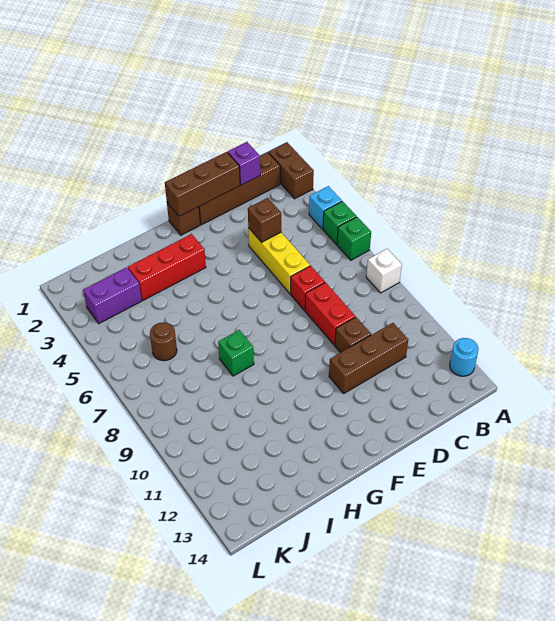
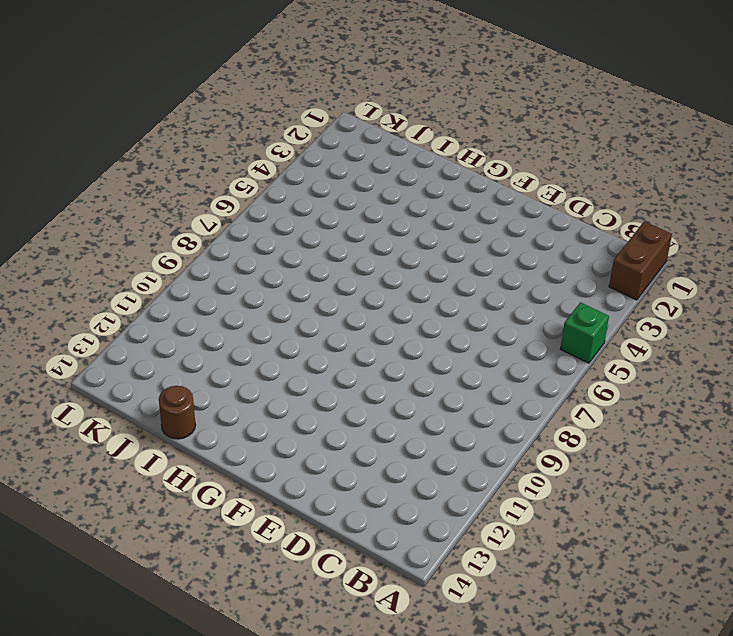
brown round brick I14 level 1 -> brown round brick J6 level 1
none -> cyan brick A4 level 1
none -> green brick A6 level 1
none -> white brick A8 level 1

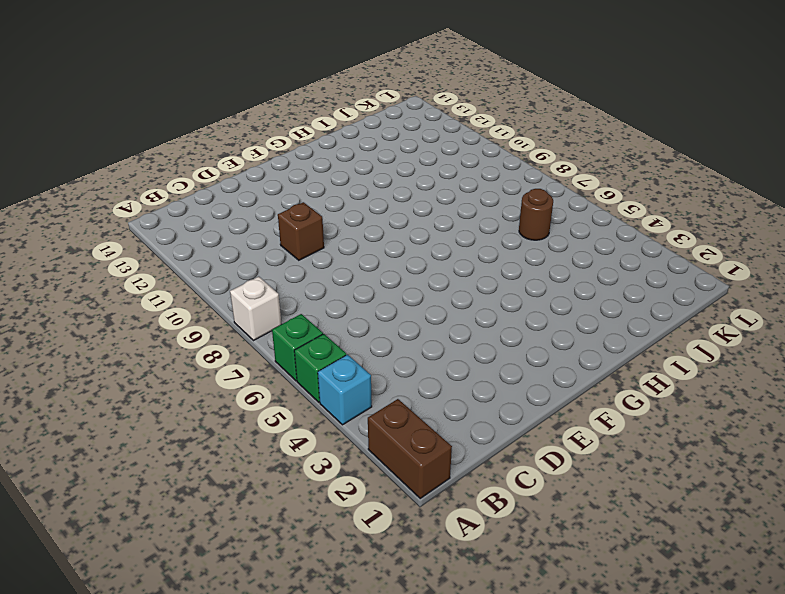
none -> cyan round brick A13 level 1
none -> brown brick B1:E1 level 1
none -> brown brick C11:E11 level 1

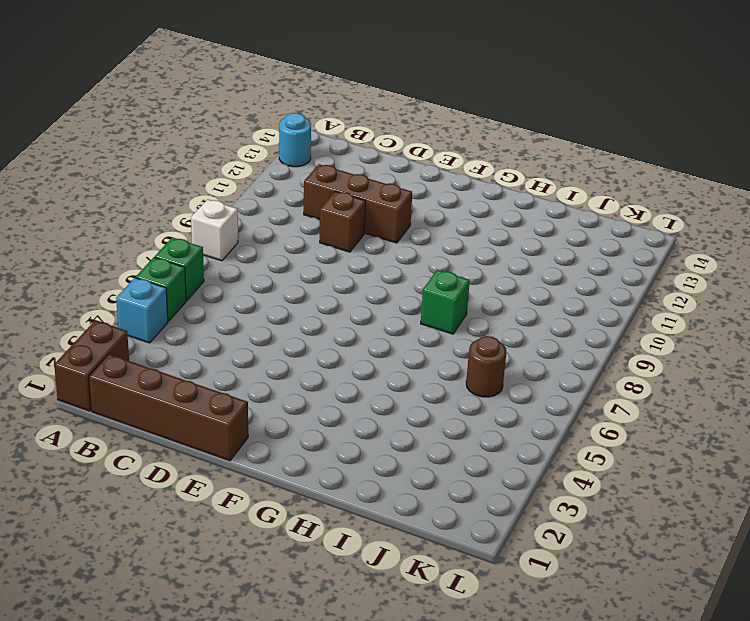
none -> yellow brick D4:D6 level 1
none -> red brick D7 level 1
none -> red brick D8:D9 level 1

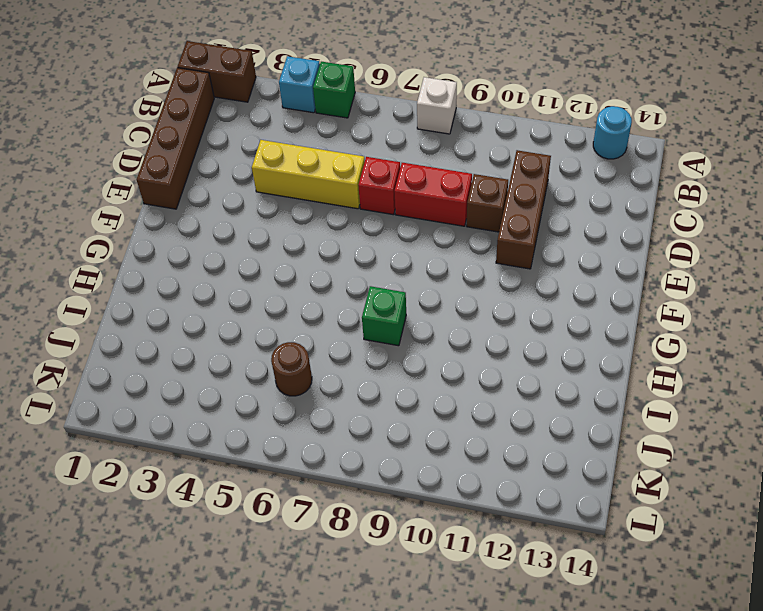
none -> green brick A6 level 1
none -> brown brick F1 level 1
none -> red brick G3:I3 level 1

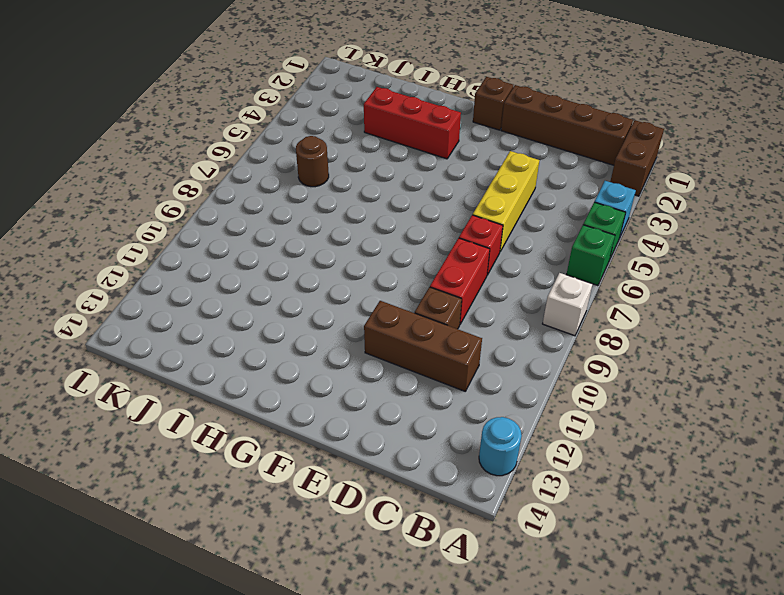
none -> green brick H8 level 1
none -> purple brick J3:K3 level 1
none -> purple brick C1 level 2

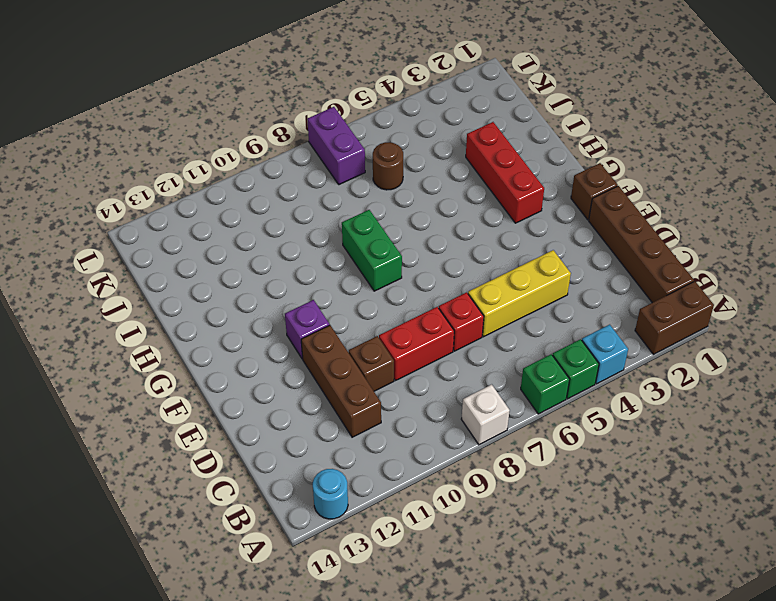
purple brick F11 level 1 -> purple brick C1 level 2
green brick G8:H8 level 1 -> green brick H8 level 1
purple brick K7:L7 level 1 -> purple brick J3:K3 level 1
none -> brown brick D1:F1 level 2
none -> brown brick D4 level 2

